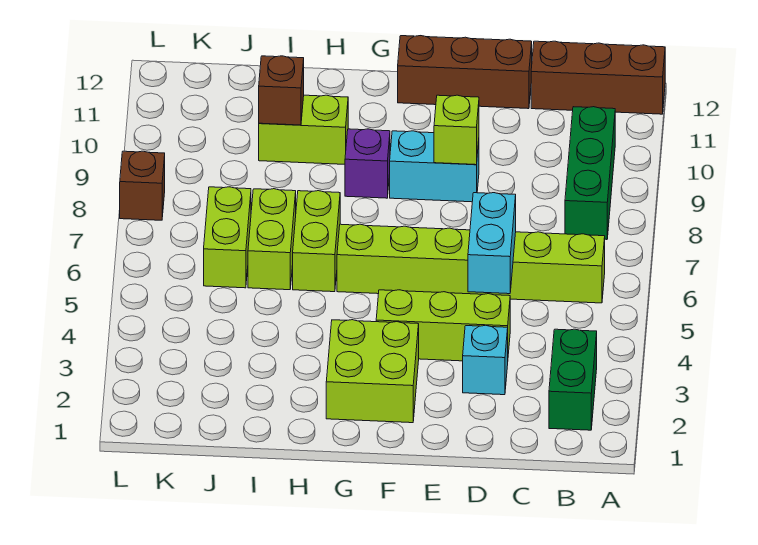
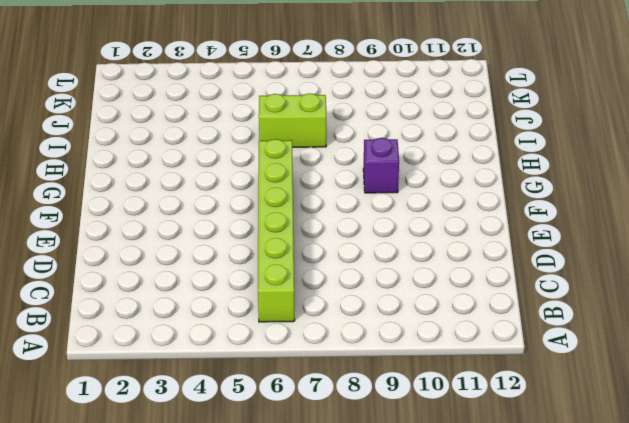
none -> brown brick A12:C12 level 1
none -> green brick B2:B3 level 1
none -> green brick B8:B10 level 1

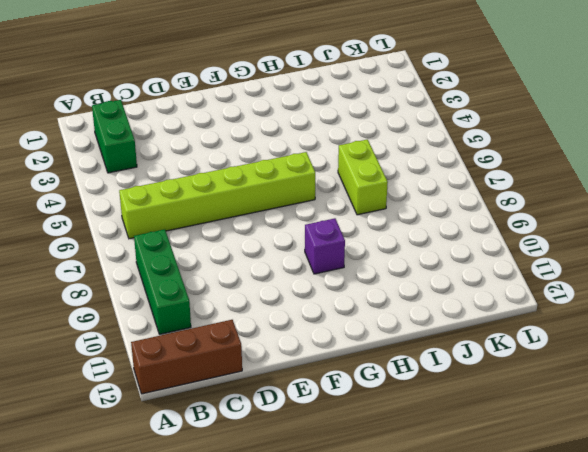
none -> cyan brick D3 level 1
none -> lime brick D4:F4 level 1
none -> brown brick D12:F12 level 1

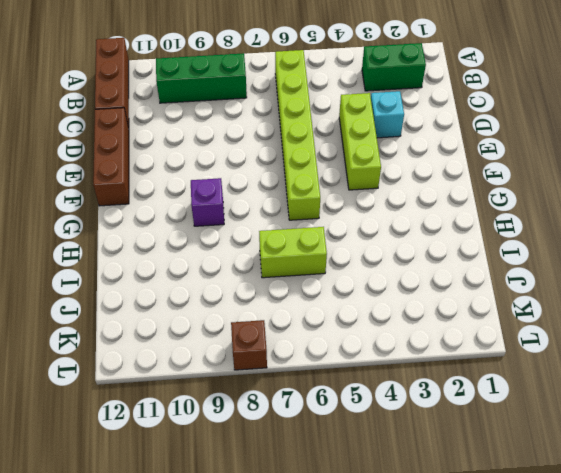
none -> cyan brick E9:F9 level 1
none -> lime brick F2:G3 level 1
none -> lime brick H6:H7 level 1

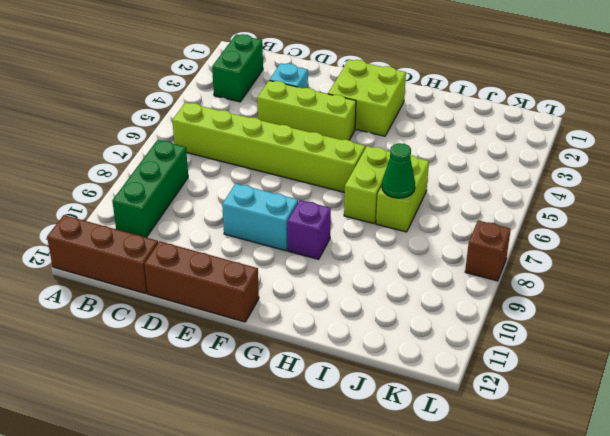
green cone I7 level 2 -> none
none -> lime brick H10:I10 level 1
none -> lime brick J6:J7 level 1
none -> cyan brick D5:D6 level 2

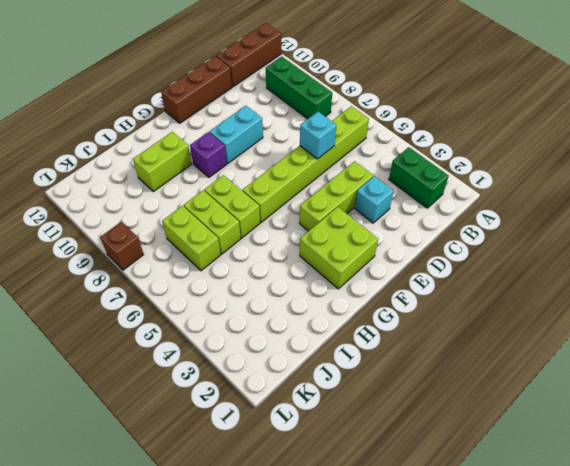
cyan brick D6 level 2 -> cyan brick D5:D6 level 2
none -> lime brick E9 level 2
none -> brown brick I10 level 2

